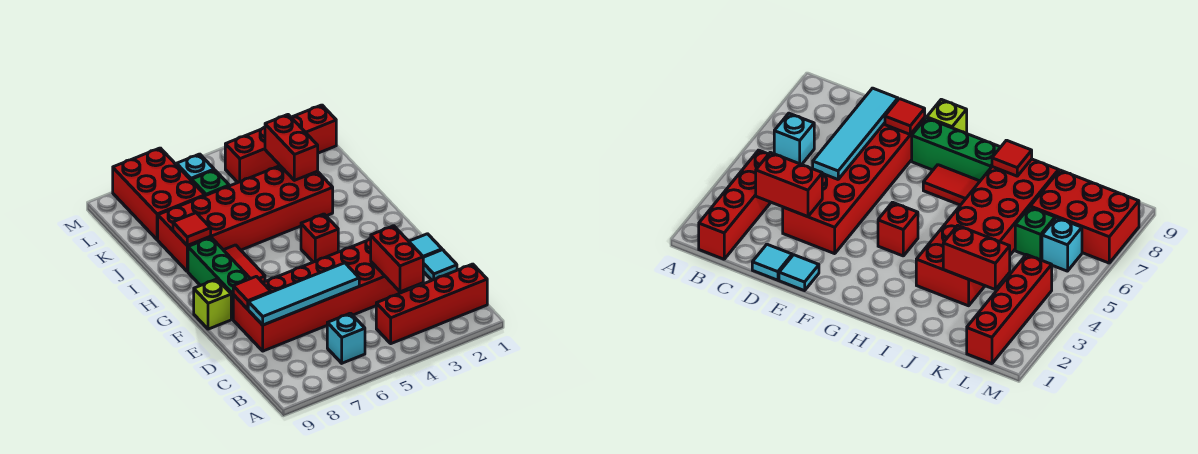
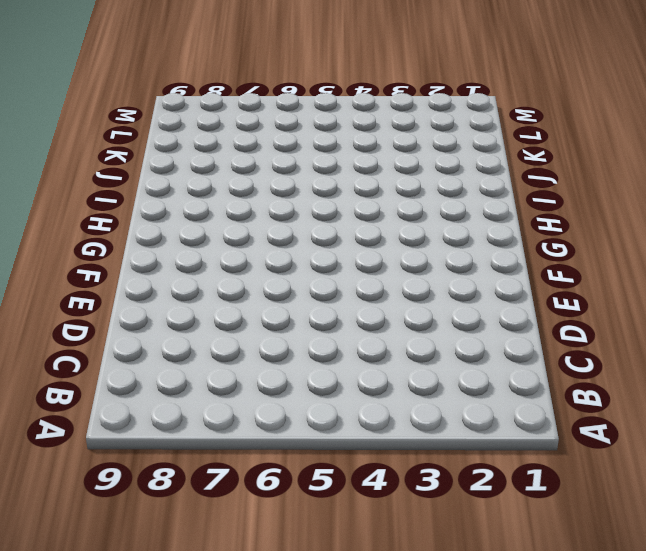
none -> red brick B1:B4 level 1
none -> cyan brick B6 level 1
none -> cyan tile D1 level 1

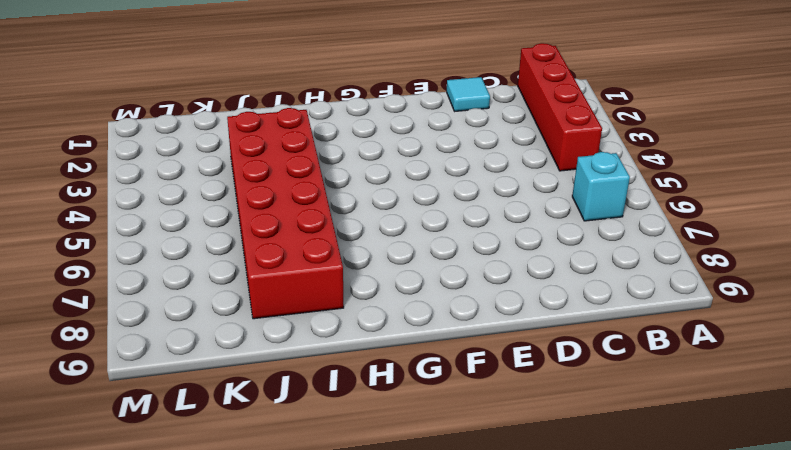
none -> red brick D3:E8 level 1
none -> cyan tile E1 level 1
none -> green brick F8:H8 level 1

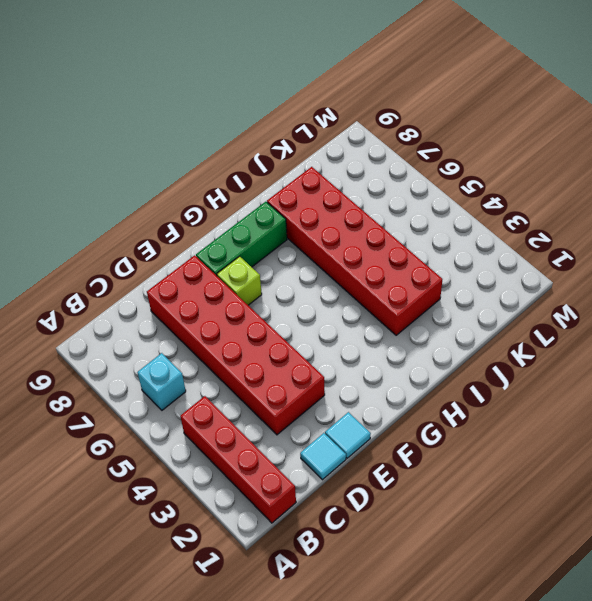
lime brick F7 level 1 -> lime brick F9 level 1
none -> red brick G4 level 1
none -> red tile G7:H7 level 1
none -> green brick K6 level 1

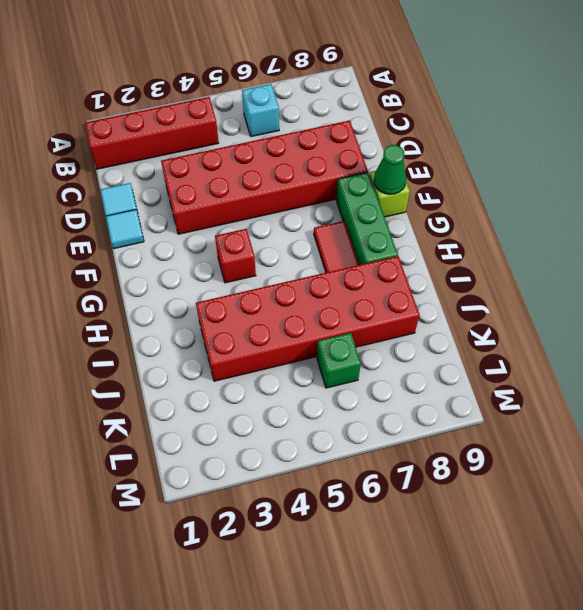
green cone F9 level 2 -> none
none -> red brick K7:M8 level 1
none -> red brick L1:L4 level 1
none -> cyan brick L6 level 1

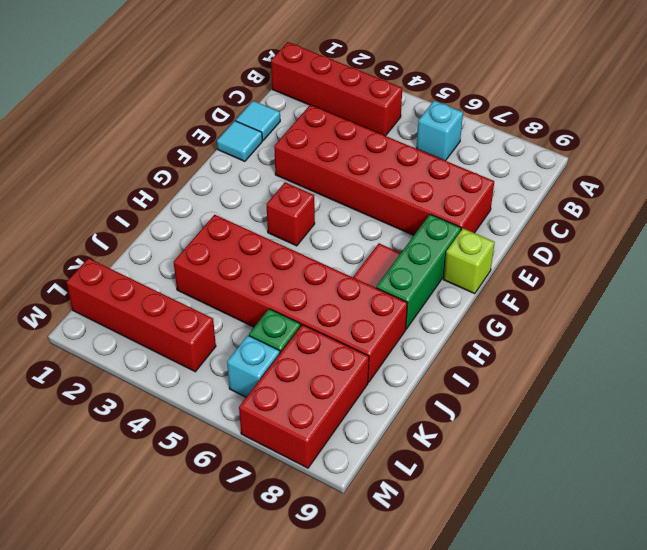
none -> red brick C3:D3 level 2
none -> cyan tile D5:D8 level 2
none -> red tile E8 level 2

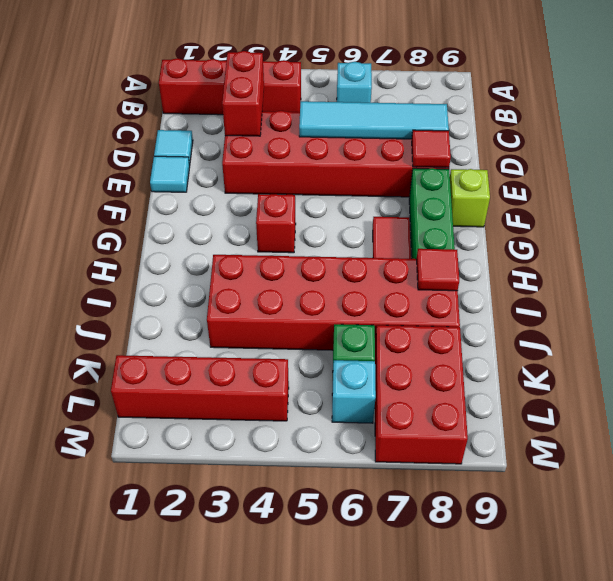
none -> red brick J3:K3 level 2

